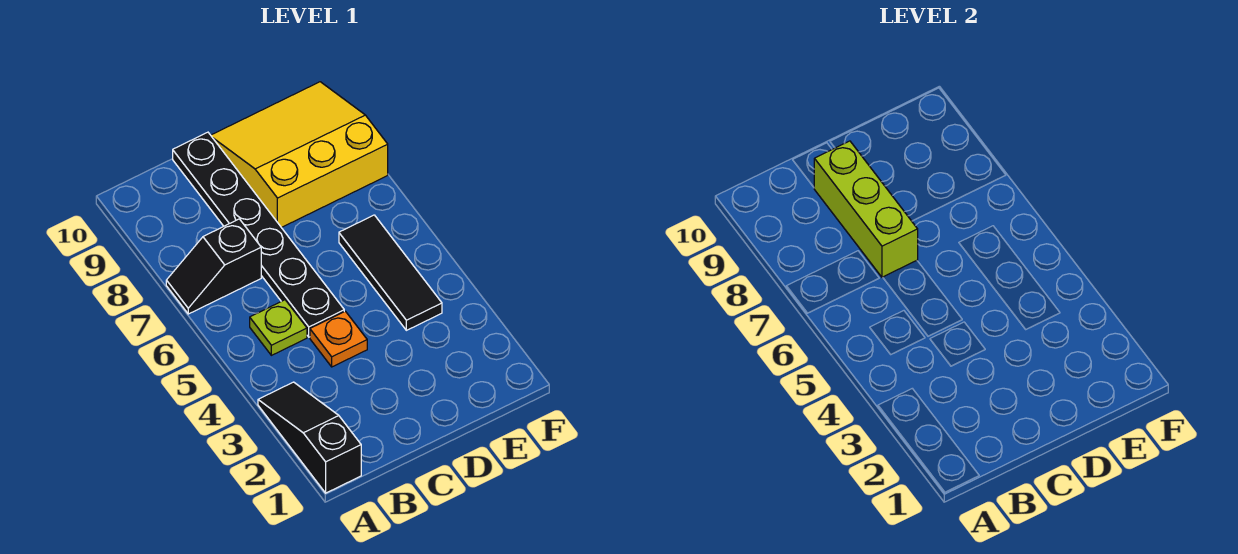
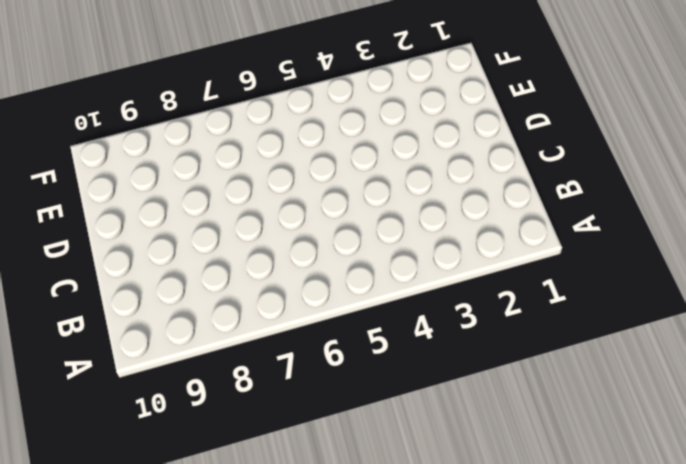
none -> black slope A1:A3 level 1 top 1
none -> black slope A7:B7 level 1 top B

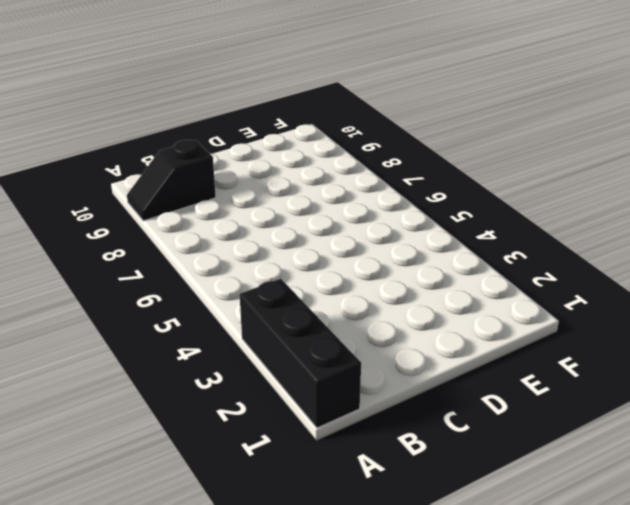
black brick A1:A3 level 1 -> black slope A1:A3 level 1 top 1
black slope A9:B9 level 1 top B -> black slope A7:B7 level 1 top B
none -> lime plate B5 level 1
none -> orange plate C4 level 1

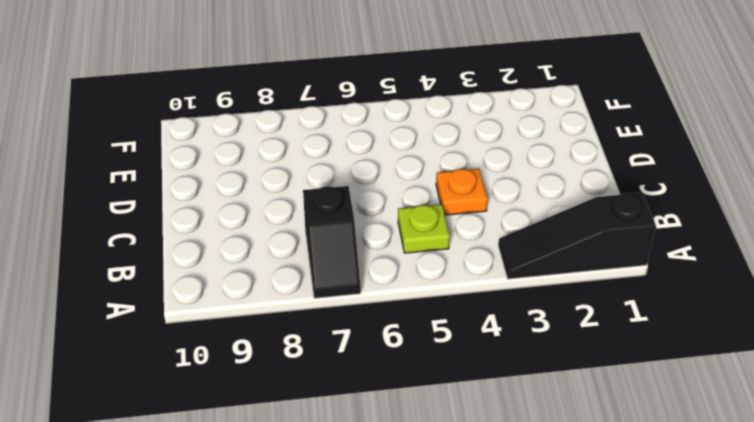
none -> black plate C5:C10 level 1
none -> yellow slope D8:F10 level 1 top 8

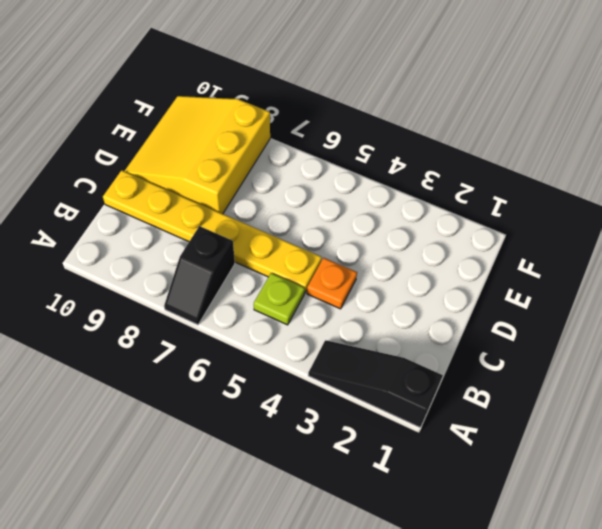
yellow plate C5:C10 level 1 -> black plate C5:C10 level 1
none -> black tile E4:E6 level 1
none -> lime brick C7:C9 level 2

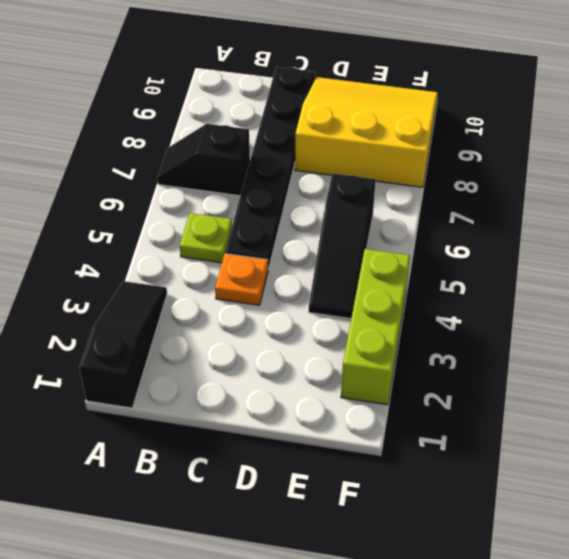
black slope E4:E6 level 1 top 6 -> black tile E4:E6 level 1
lime brick F2:F4 level 1 -> lime brick C7:C9 level 2

